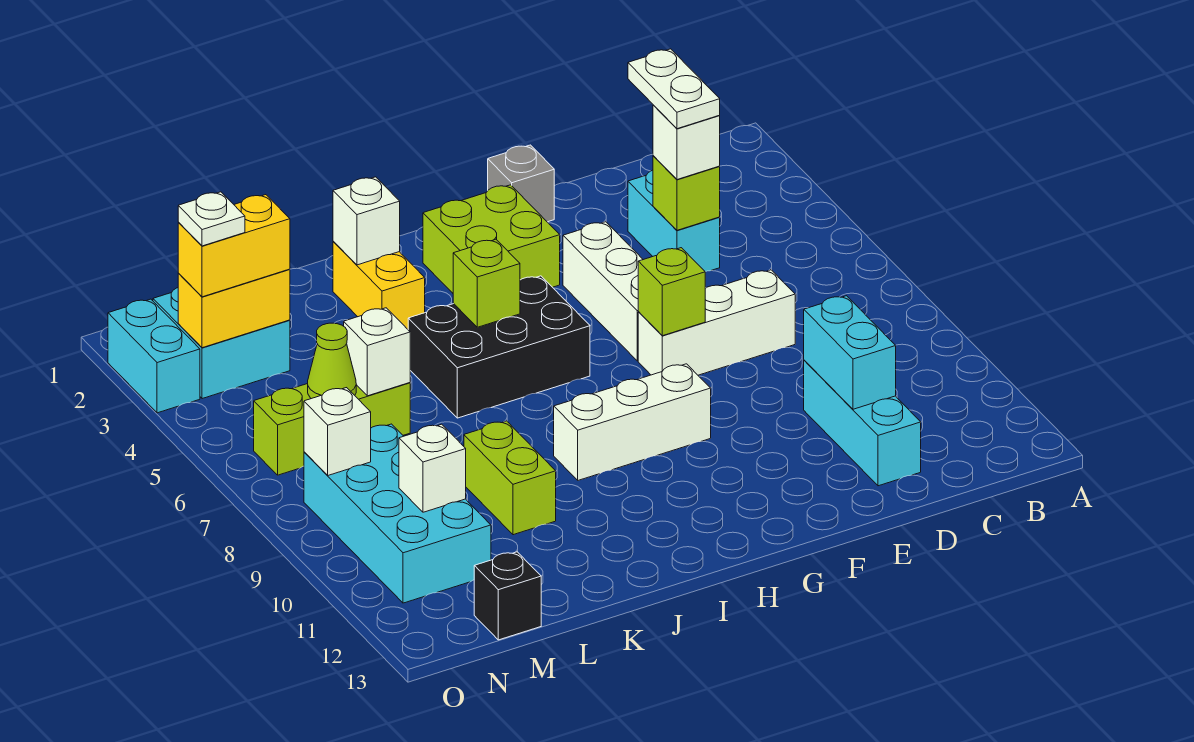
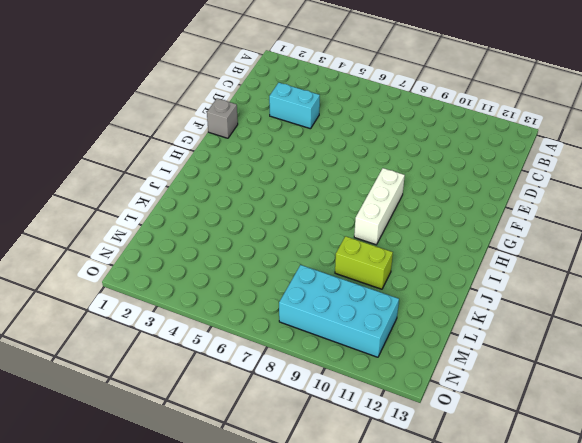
none -> white brick D7:F7 level 1
none -> cyan brick D10:D12 level 1
none -> white brick F4:F6 level 1

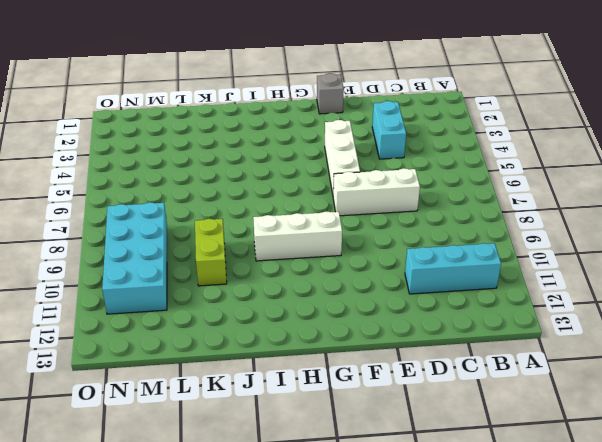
cyan brick B11:D11 level 1 -> cyan brick D10:D12 level 1
none -> lime brick G2:H3 level 1
none -> black brick H5:J6 level 1
none -> yellow brick J2:J3 level 1

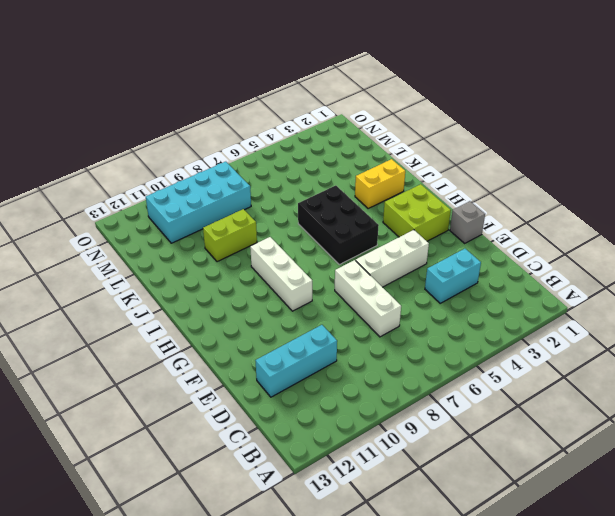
none -> lime brick L6:N6 level 1
none -> cyan brick M2:N3 level 1
none -> black brick M13 level 1

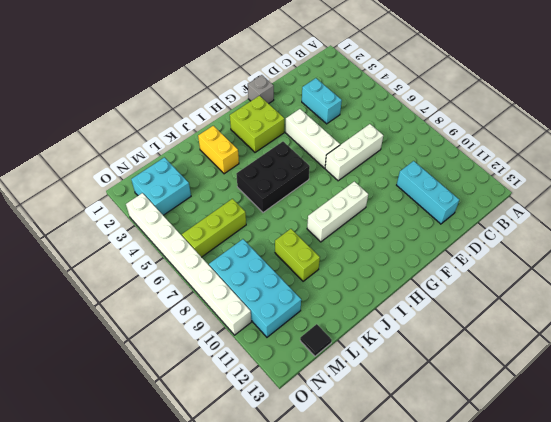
black tile M13 level 1 -> black brick M13 level 1
white brick O3:O10 level 1 -> cyan brick O2:O3 level 1
none -> lime brick D4 level 2
none -> cyan brick D10:D11 level 2
none -> lime brick F7 level 2

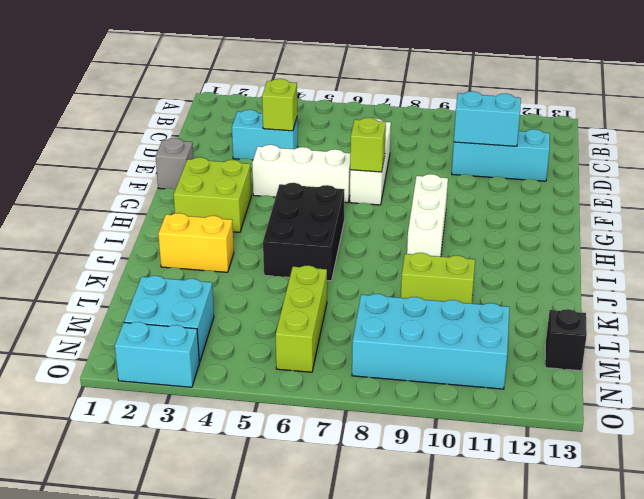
none -> lime brick I5 level 2
none -> white brick J2 level 2
none -> white brick L6 level 2

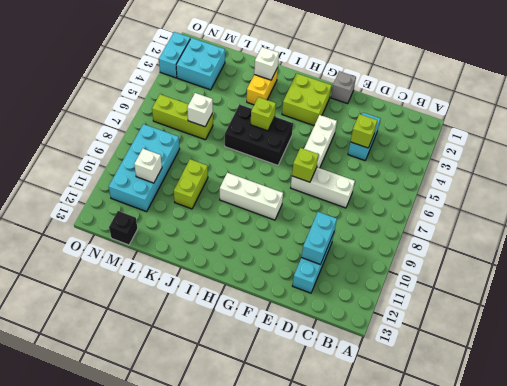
none -> yellow brick M3:N3 level 2
none -> lime cone M6 level 2
none -> white brick N8 level 2

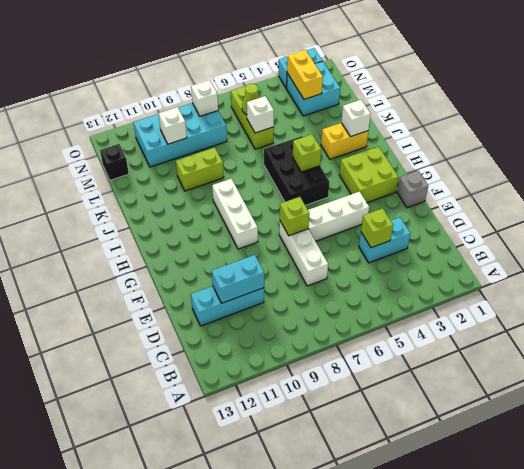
none -> white brick D4 level 3
none -> yellow brick M3:N3 level 3
none -> white plate D3:D4 level 4

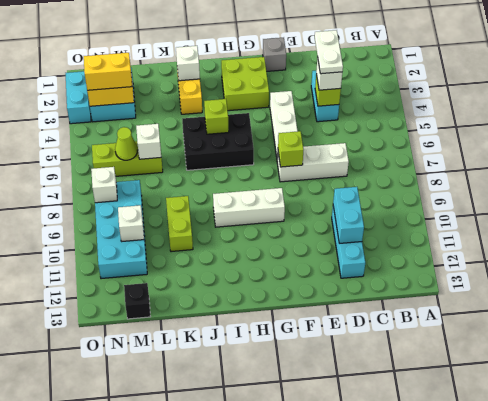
none -> white plate N3 level 4

